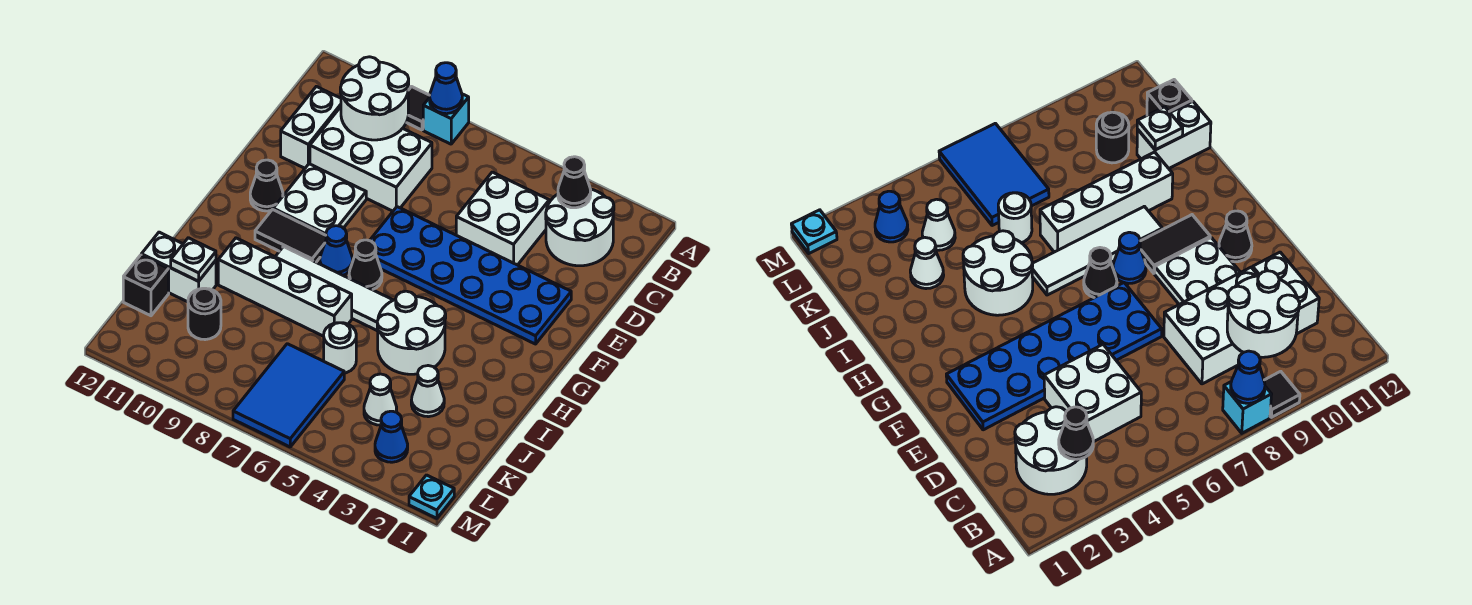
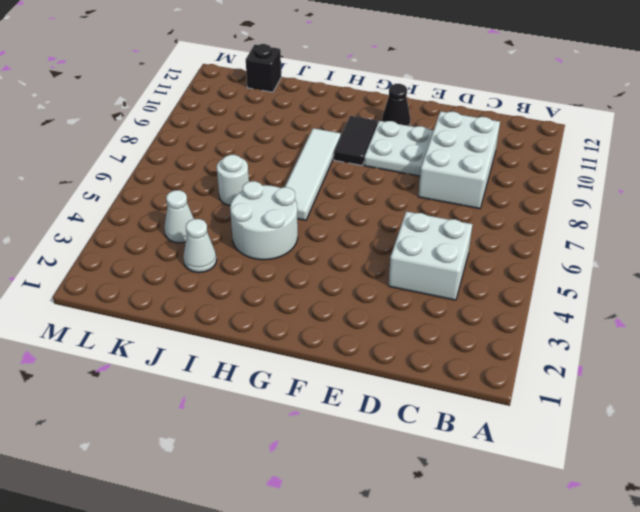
none -> cyan brick A8 level 1
none -> black tile A9 level 1
none -> white round brick B2:C3 level 1

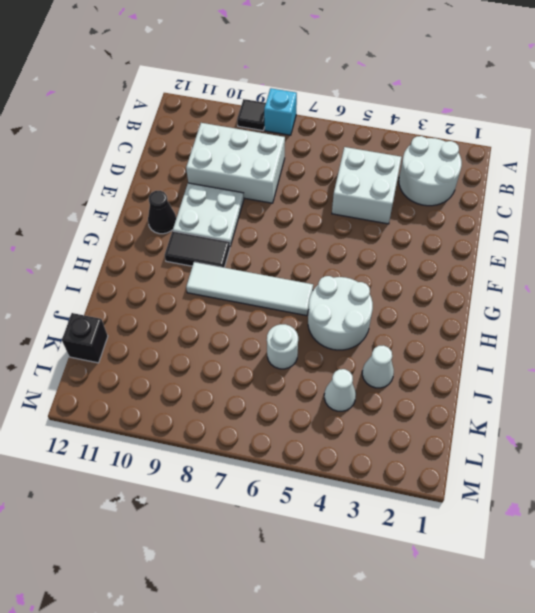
none -> white brick C11:D11 level 1
none -> blue plate E2:F7 level 1
none -> black cone G7 level 1

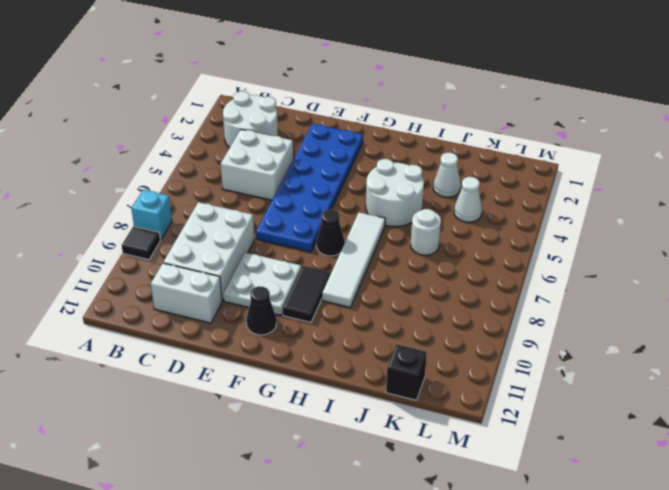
none -> blue cone G8 level 1
none -> white brick I7:I10 level 1
none -> white brick J11:J12 level 1

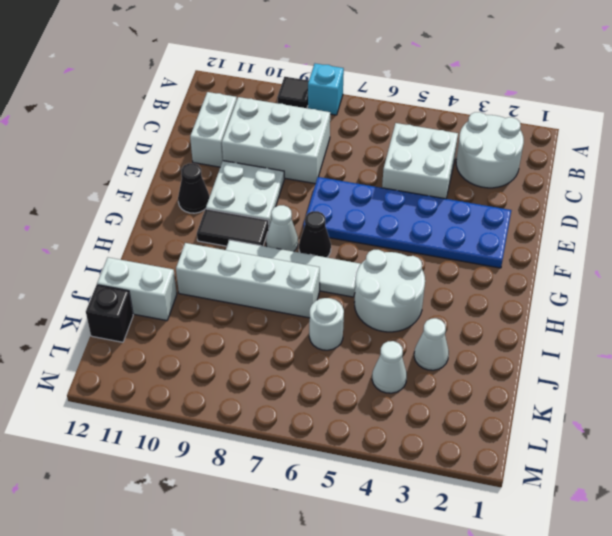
white cone G8 level 1 -> blue cone G8 level 1
none -> blue tile K6:M7 level 1
none -> black round brick K10 level 1
none -> blue cone L3 level 1

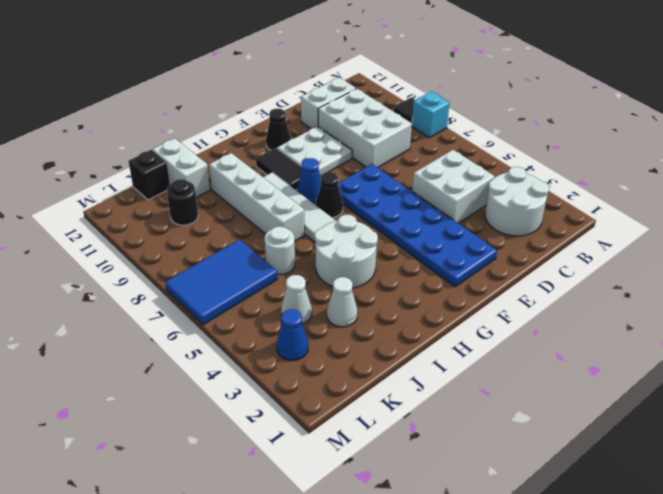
none -> cyan plate M1 level 1
none -> blue cone A8 level 2
none -> black cone B3 level 2

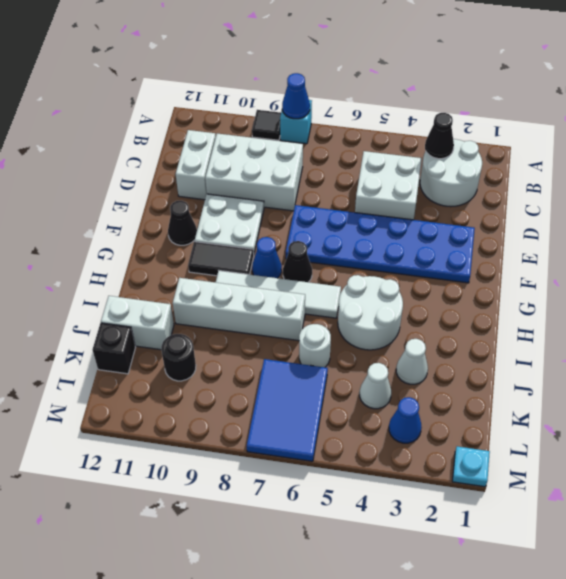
none -> white round brick B9:C10 level 2
none -> white plate J11 level 2

